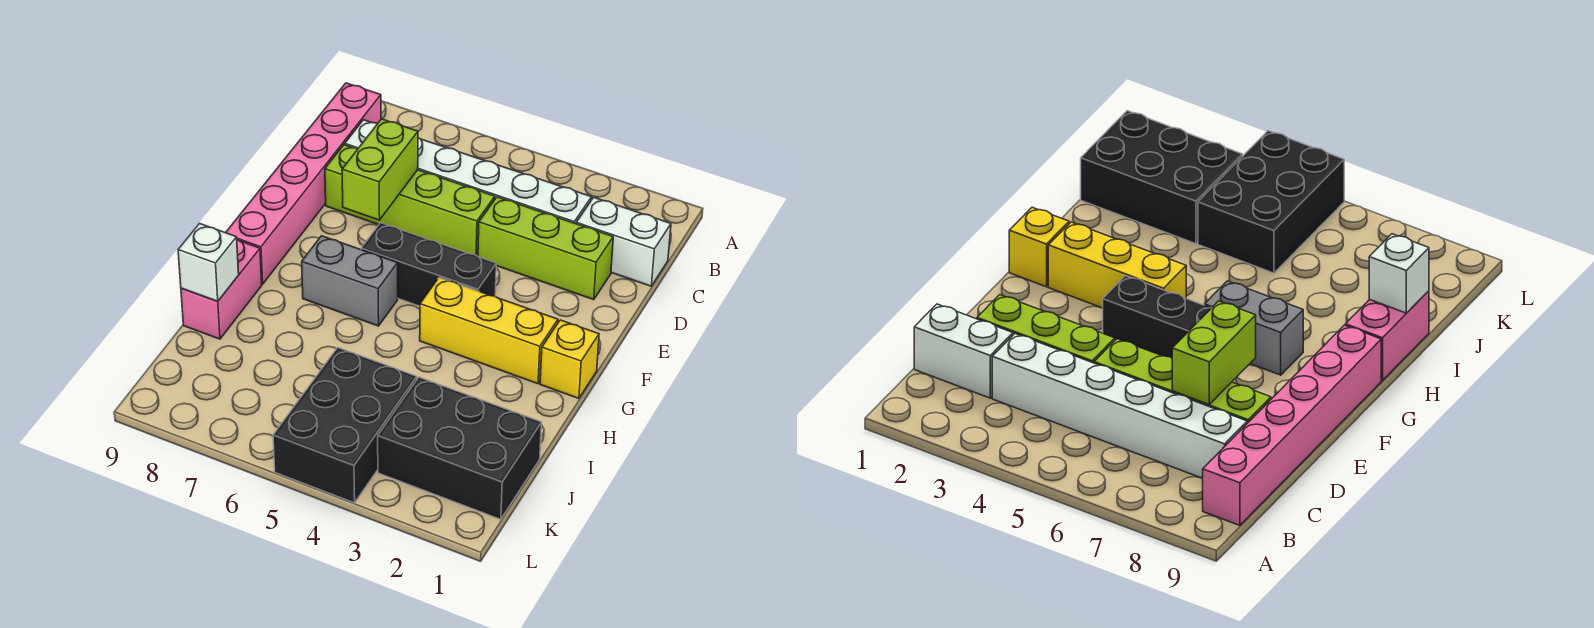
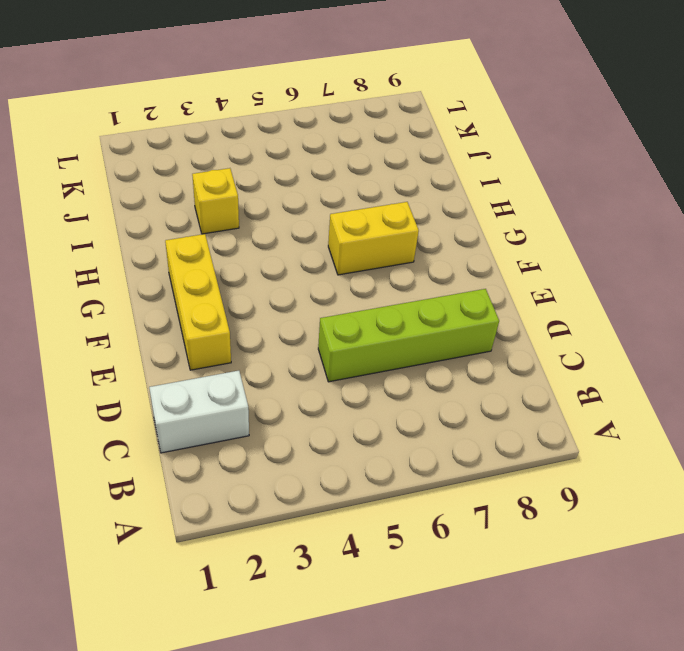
yellow brick E2:G2 level 1 -> yellow brick G2:G4 level 1
yellow brick G6:G7 level 1 -> grey brick G6:G7 level 1
yellow brick I3 level 1 -> yellow brick G1 level 1
none -> pink brick B9:G9 level 1
none -> white brick C3:C8 level 1
none -> lime brick D2:D4 level 1

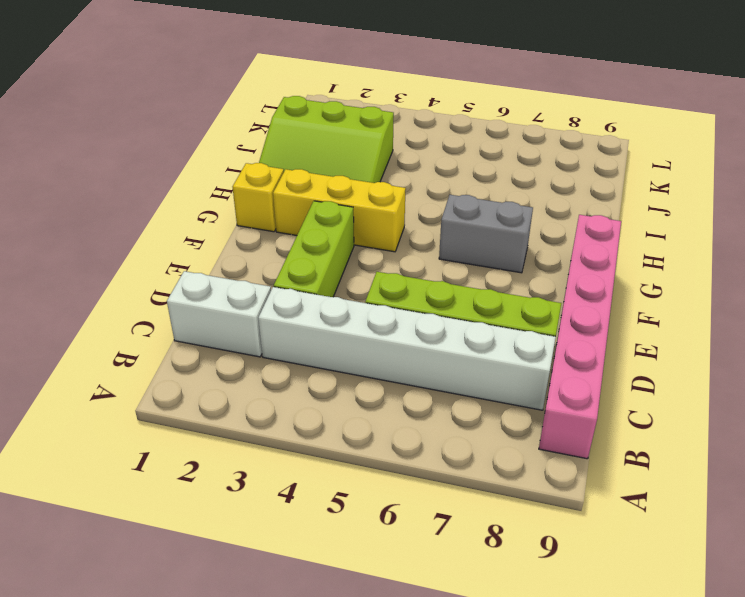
lime brick D3:F3 level 1 -> lime brick D2:D4 level 1
lime slope H1:J3 level 1 top J -> black brick J1:K3 level 1
none -> black brick F4:F6 level 1
none -> pink brick H9:I9 level 1
none -> black brick J4:L5 level 1

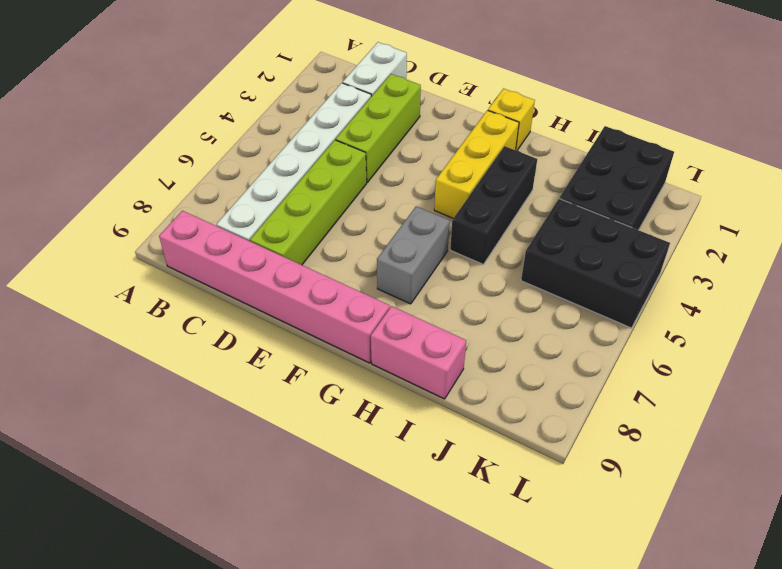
black brick H3:H5 level 1 -> black brick F4:F6 level 1
none -> lime brick D7:E7 level 2
none -> white brick I9 level 2

